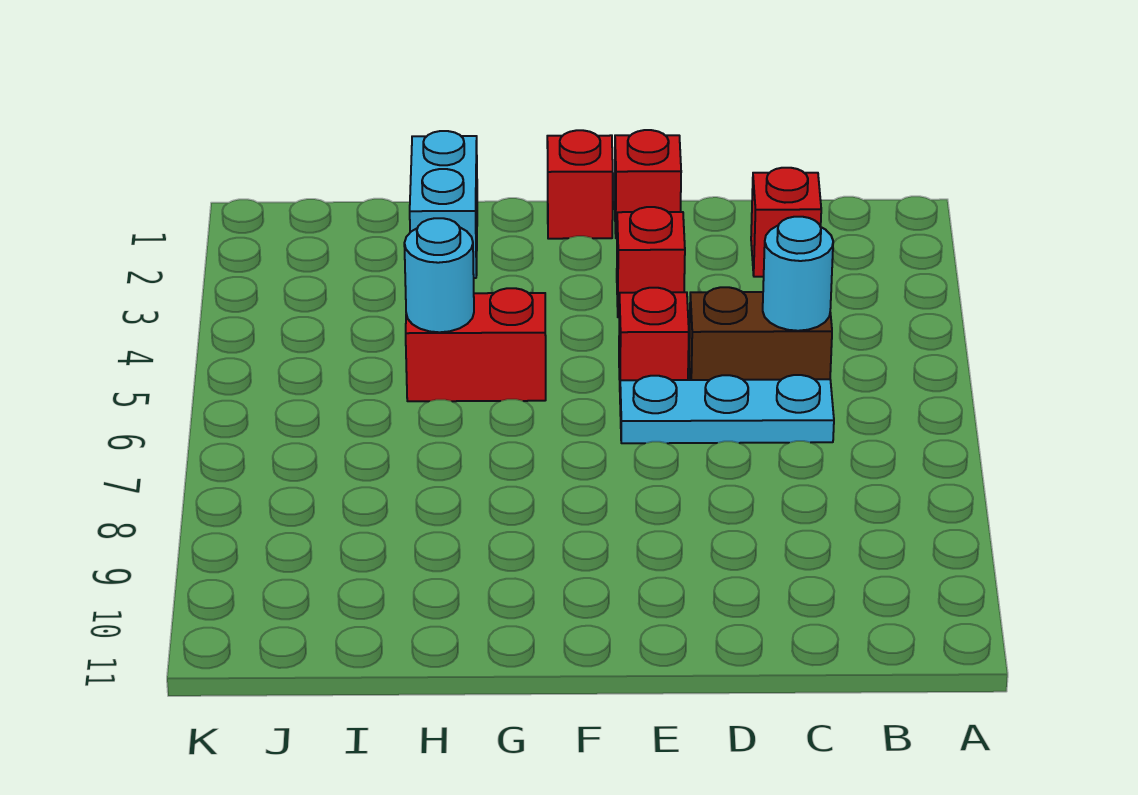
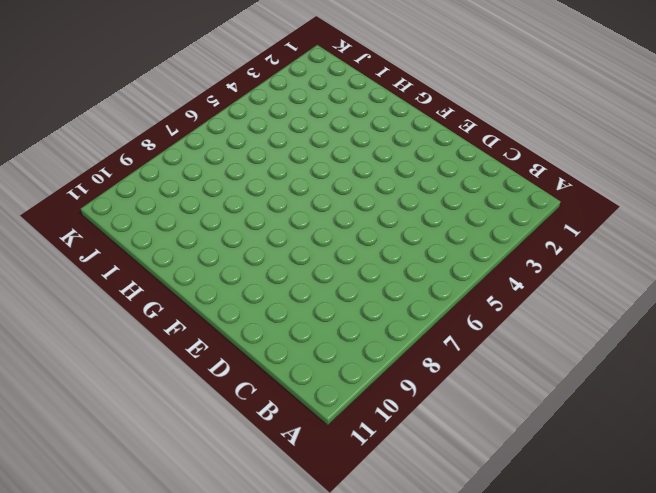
none -> red brick C2 level 1
none -> brown brick C5:D5 level 1

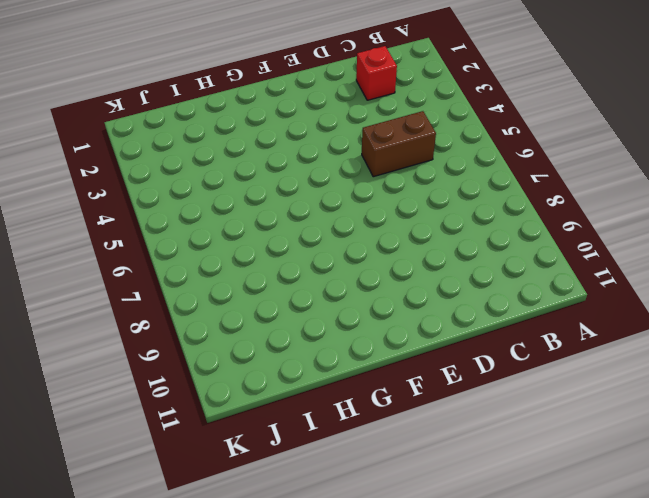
none -> cyan plate C6:E6 level 1
none -> red brick E1 level 1

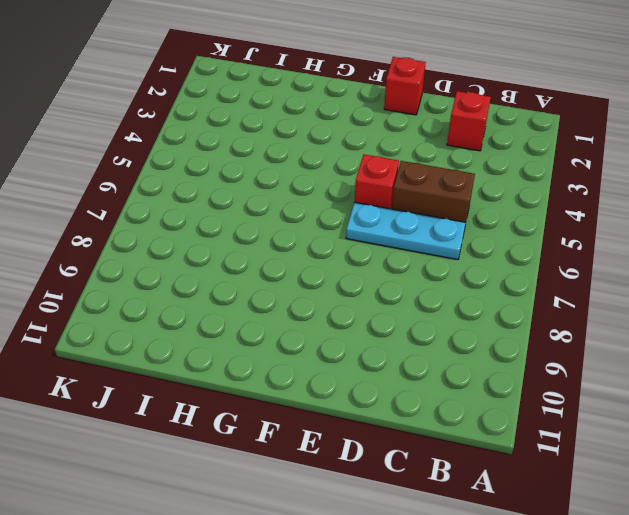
none -> red brick E3 level 1
none -> red brick F1 level 1

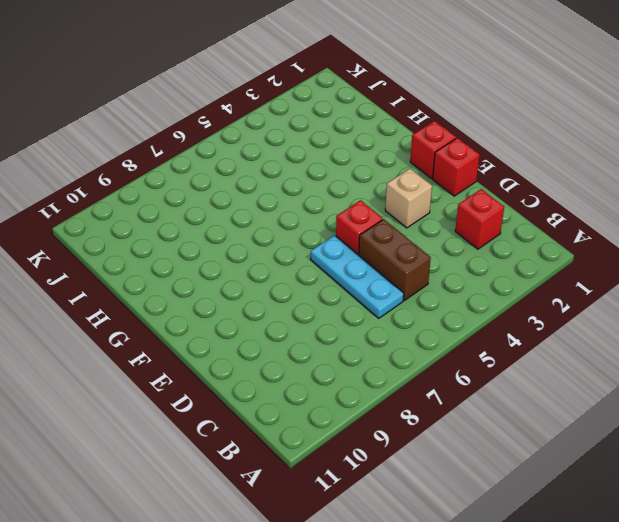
tan brick E3 level 1 -> red brick E3 level 1
none -> red brick G5:H5 level 1
none -> cyan brick H1:H2 level 1

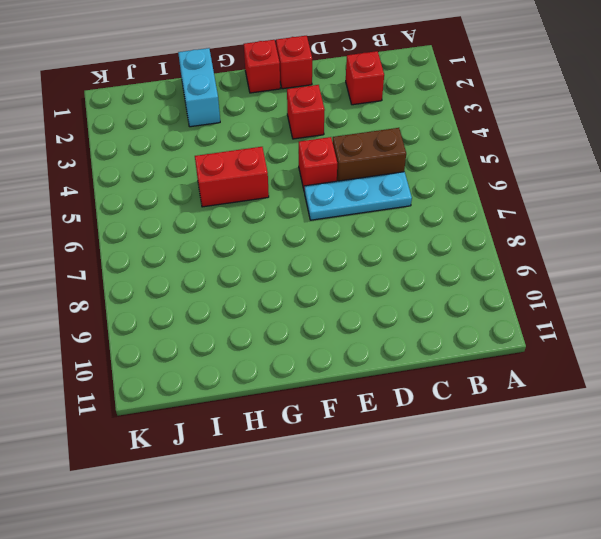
none -> cyan round brick C5 level 2
none -> cyan round brick H5 level 2

